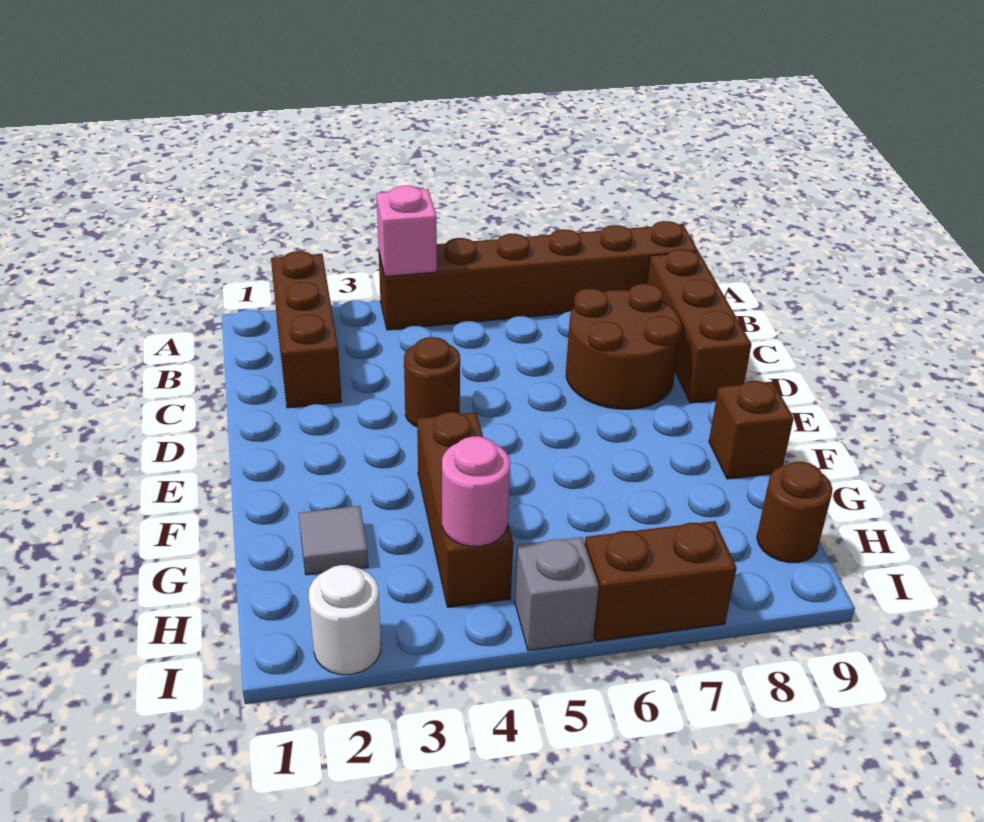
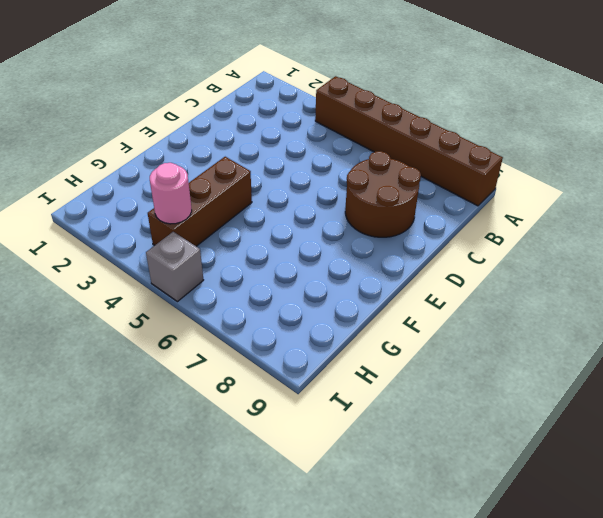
none -> brown brick A2:C2 level 1
none -> brown brick B9:D9 level 1
none -> brown round brick D4 level 1

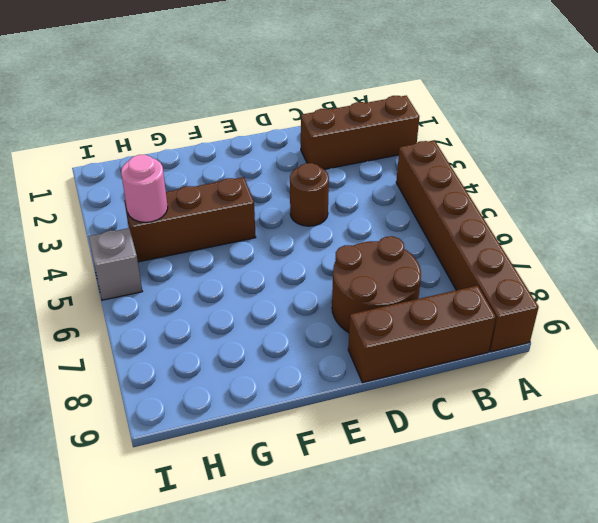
none -> brown brick F9 level 1
none -> grey tile G2 level 1
none -> brown round brick H9 level 1

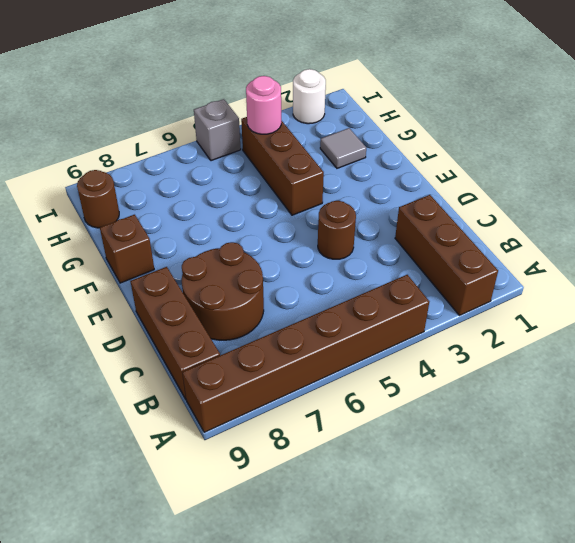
none -> brown brick I6:I7 level 1
none -> pink brick A4 level 2

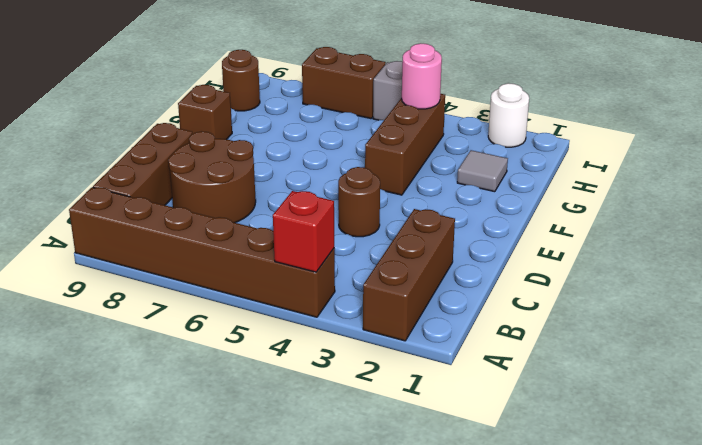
red brick A4 level 2 -> pink brick A4 level 2

